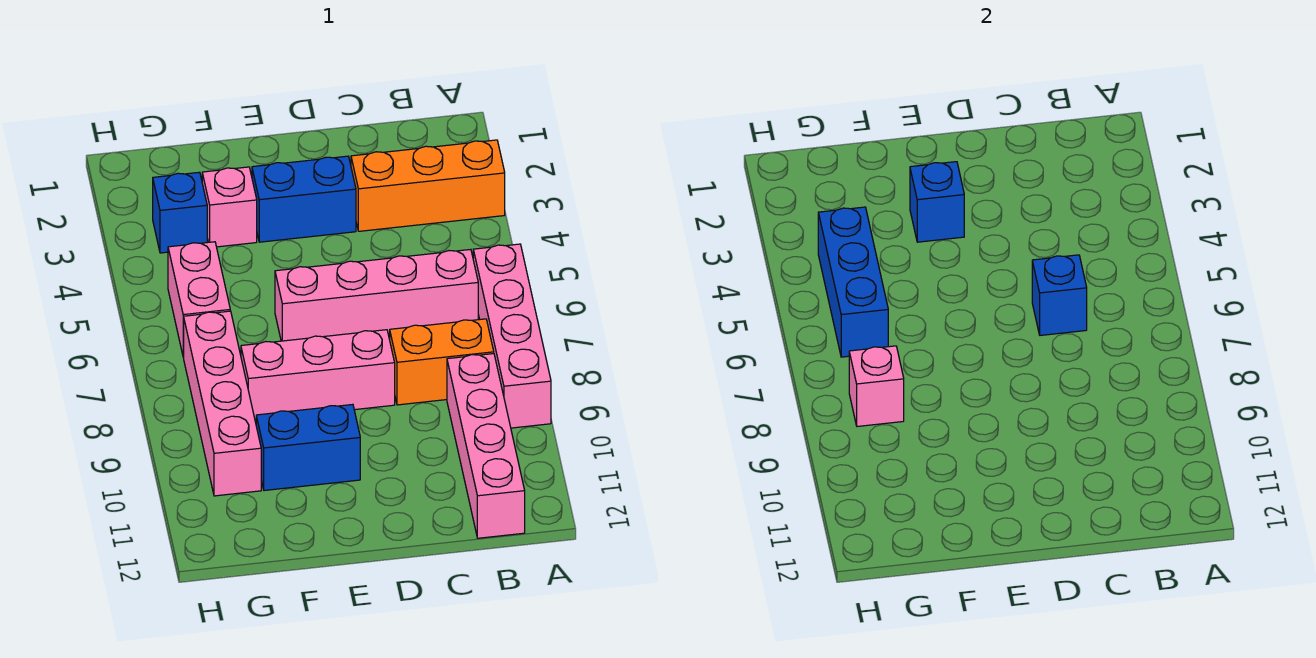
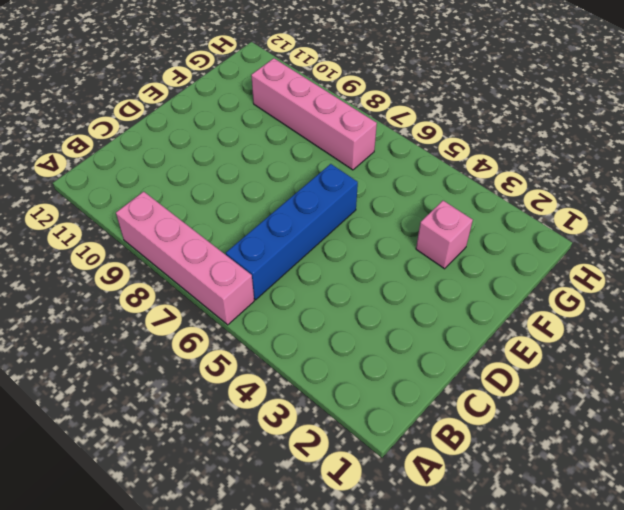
blue brick B6:E6 level 1 -> pink brick B6:E6 level 1
none -> orange brick A3:C3 level 1
none -> orange brick B8:C8 level 1
none -> pink brick B9:B12 level 1

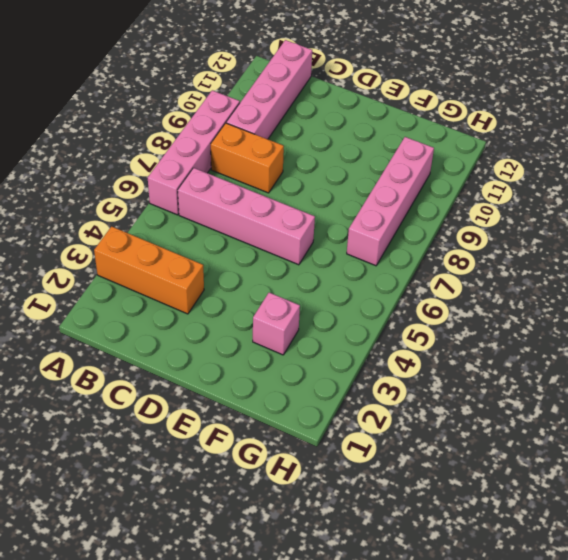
none -> blue brick D3:E3 level 1
none -> pink brick D8:F8 level 1
none -> blue brick E10:F10 level 1

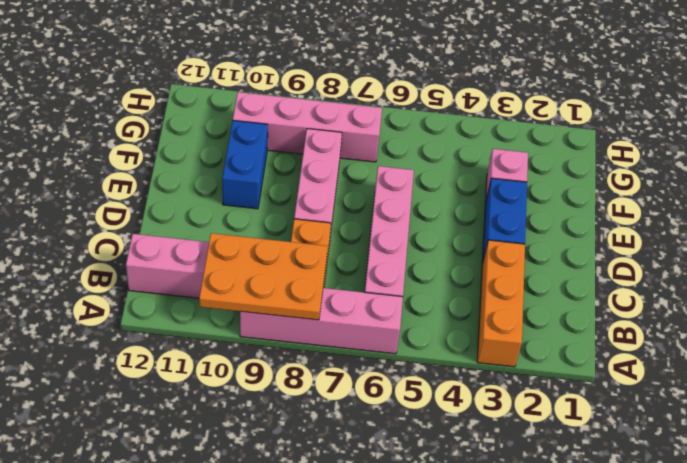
orange plate A8:B10 level 2 -> none
none -> blue brick G3 level 1
none -> pink brick G5:G6 level 1
none -> blue brick C6 level 2

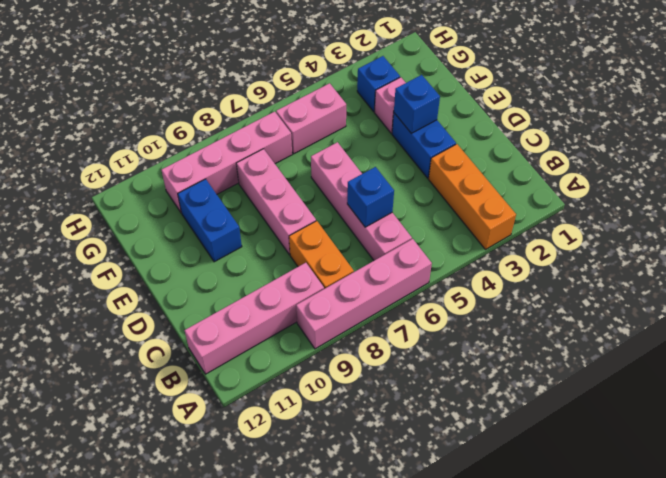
none -> blue brick G4:G6 level 2
none -> pink brick G8 level 2

